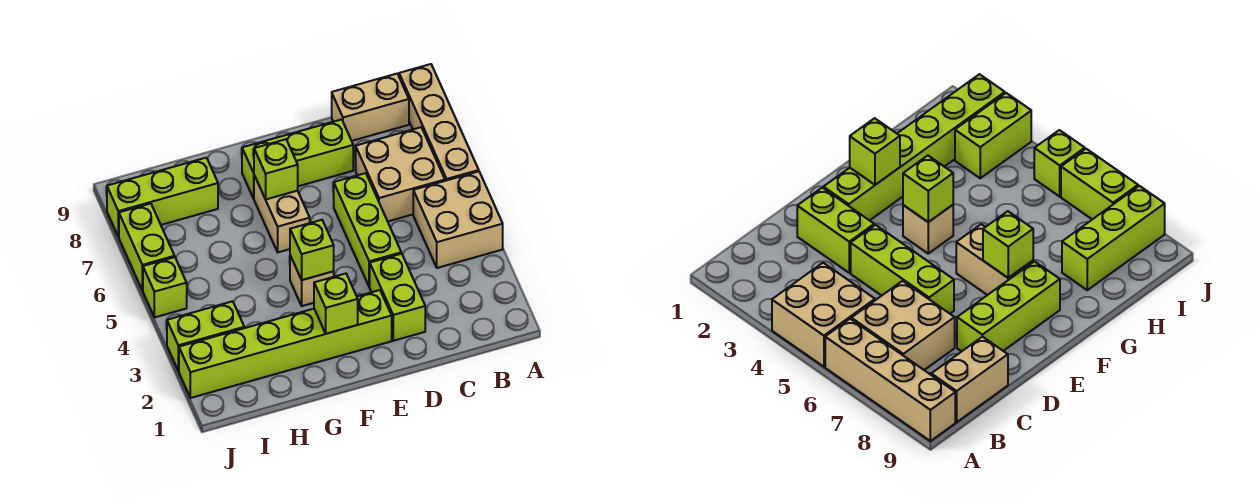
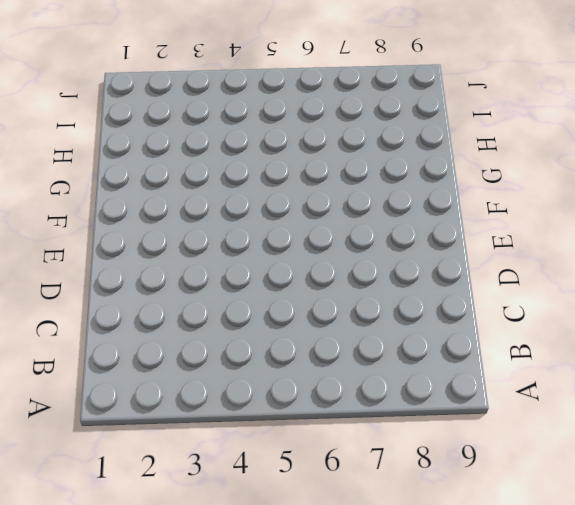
none -> tan brick A4:B5 level 1
none -> tan brick A6:A9 level 1
none -> tan brick B6:C7 level 1

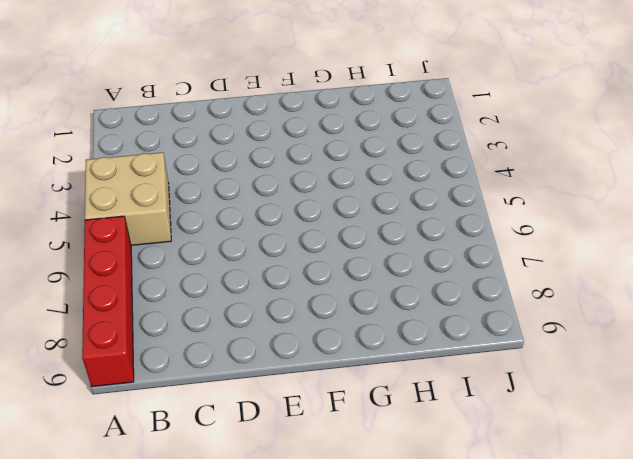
red brick A6:A9 level 1 -> tan brick A6:A9 level 1
none -> tan brick B6:C7 level 1
none -> tan brick B9:C9 level 1
none -> lime brick D2:D3 level 1

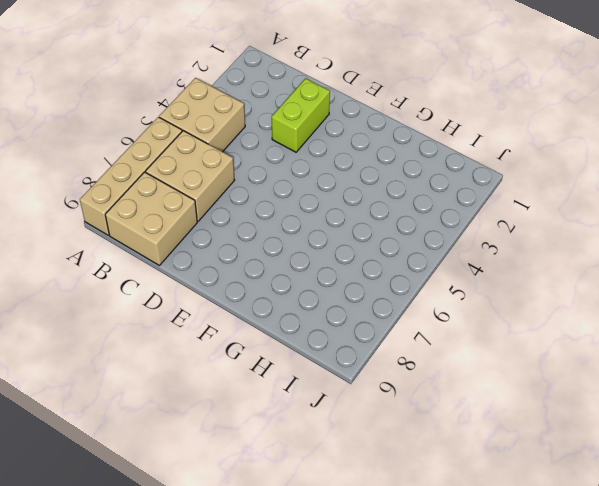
tan brick B8:C9 level 1 -> tan brick B9:C9 level 1
none -> lime brick D4:D6 level 1
none -> lime brick D8:F8 level 1
none -> lime brick E2:J2 level 1

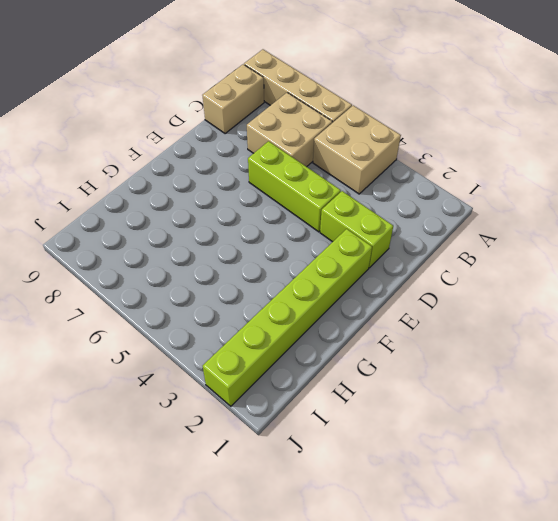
none -> lime brick D8:F8 level 1
none -> tan brick F4 level 1
none -> tan brick F6:F7 level 1

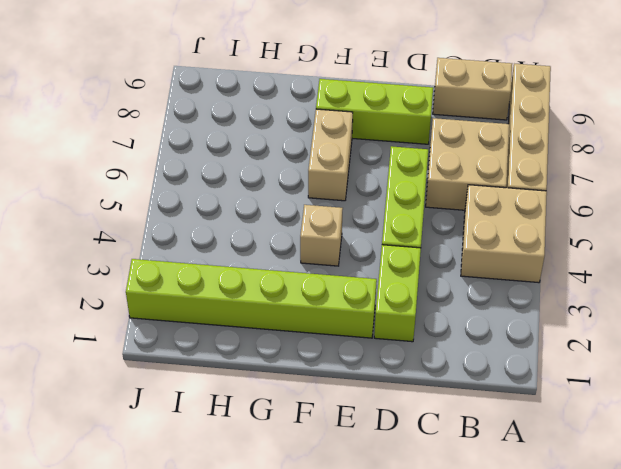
none -> lime brick H8:J8 level 1
none -> lime brick I3:J3 level 1
none -> lime brick J5 level 1

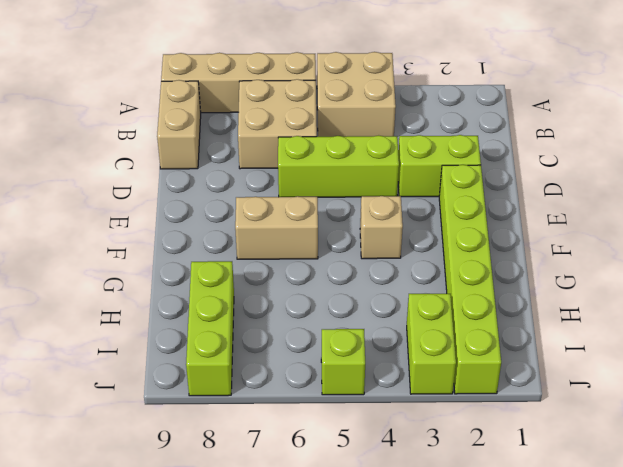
none -> lime brick D8:F8 level 1
none -> lime brick J6:J7 level 1
none -> lime brick F2 level 2

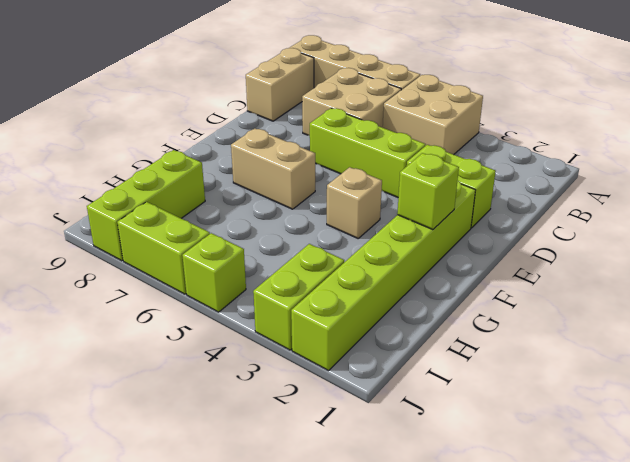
none -> lime brick D8:F8 level 1
none -> lime brick F4 level 2
none -> lime brick F7 level 2

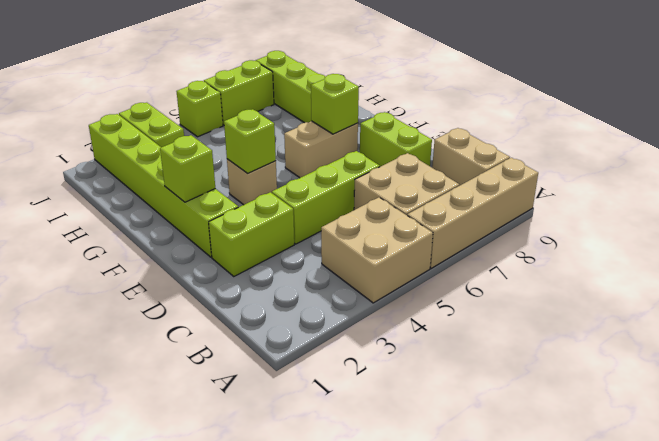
lime brick D8:E8 level 1 -> lime brick D8:F8 level 1

